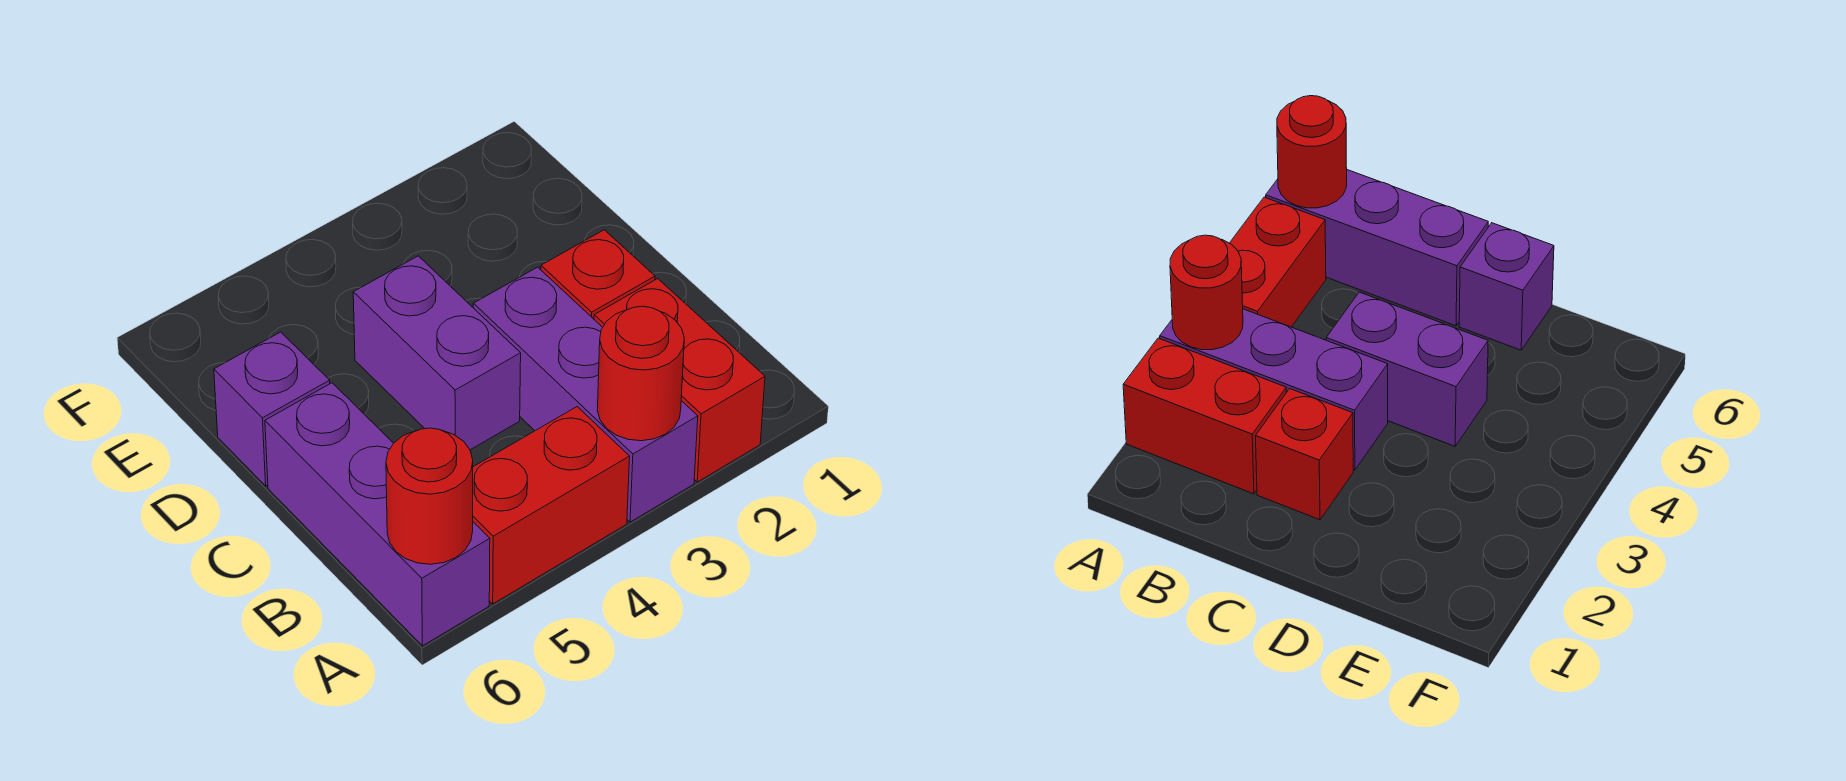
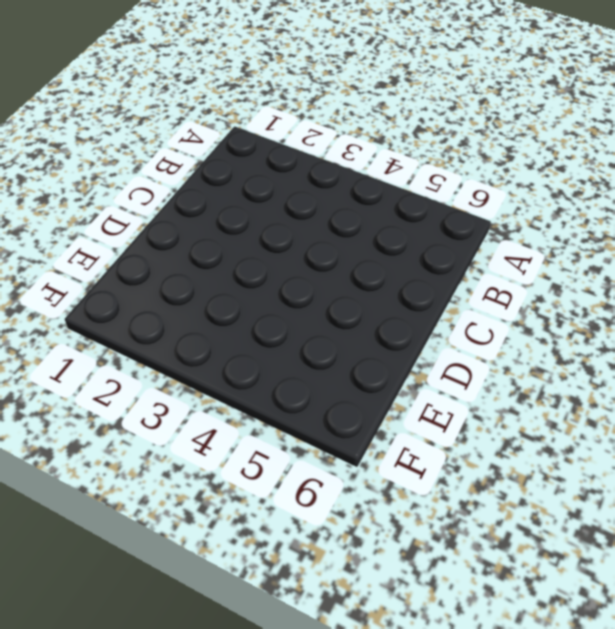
none -> red brick A2:B2 level 1
none -> purple brick A3:C3 level 1

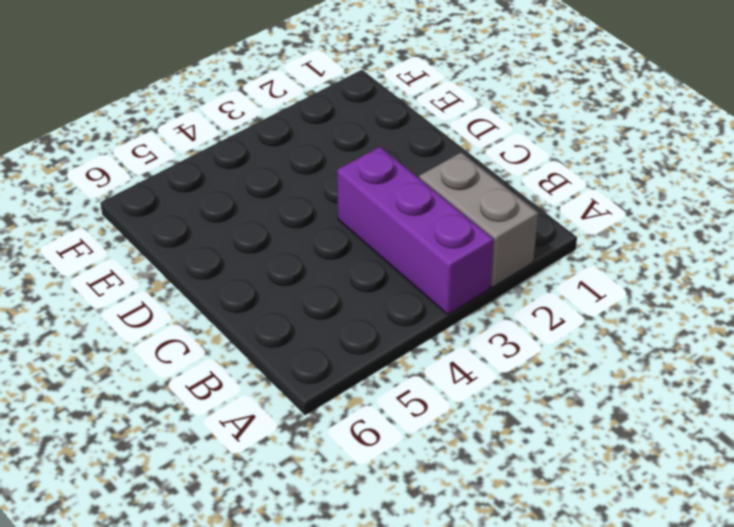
grey brick A2:B2 level 1 -> red brick A2:B2 level 1
none -> red brick A4:A5 level 1
none -> purple brick A6:C6 level 1

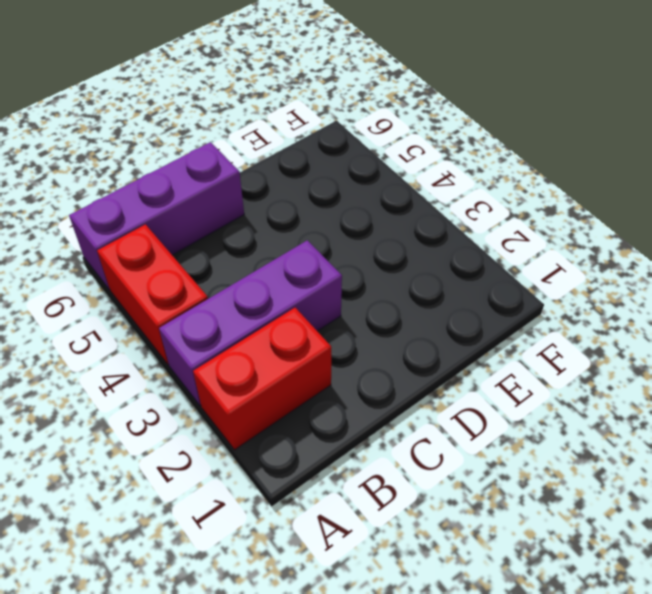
none -> red brick C2 level 1
none -> purple brick C4:D4 level 1

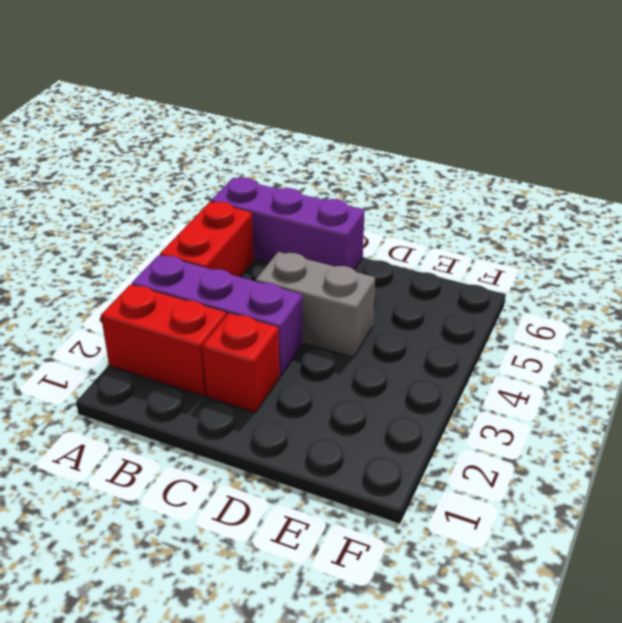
grey brick C4:D4 level 1 -> purple brick C4:D4 level 1
none -> purple brick D6 level 1
none -> red round brick A3 level 2

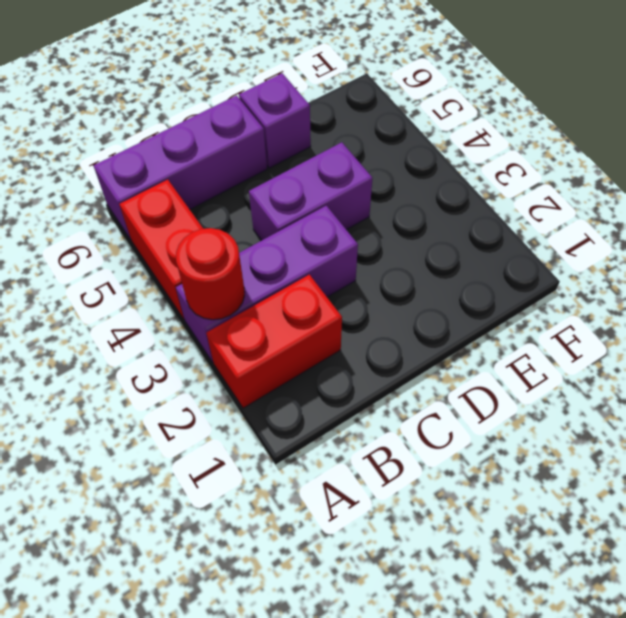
none -> red brick C2 level 1
none -> red round brick A6 level 2

